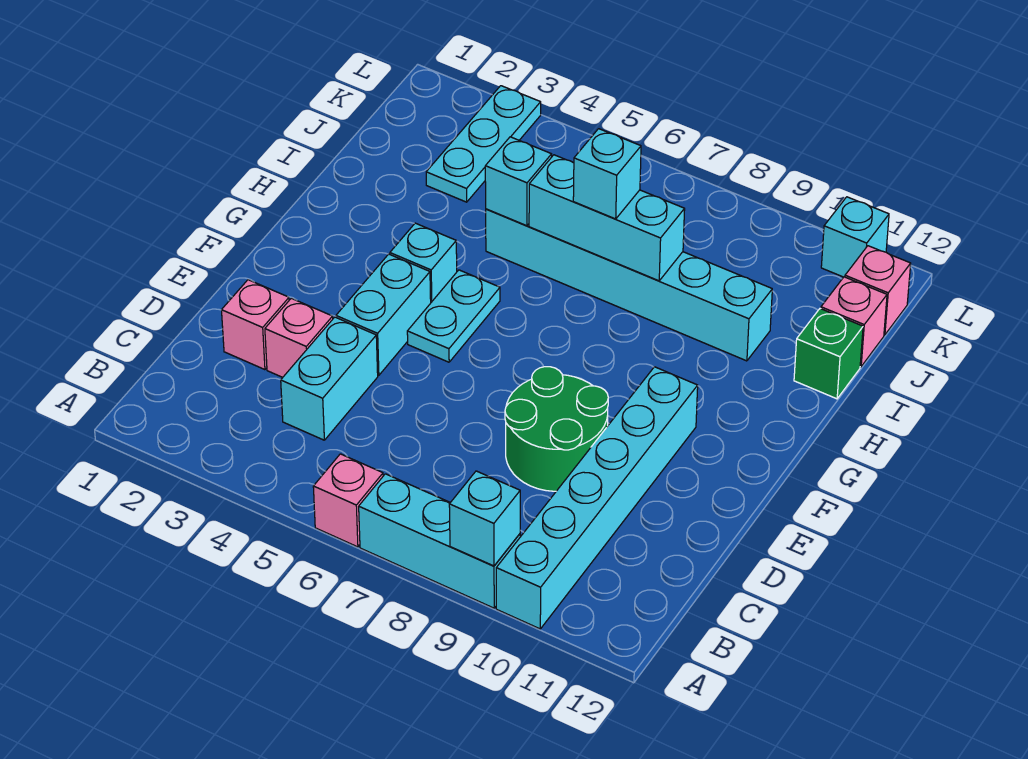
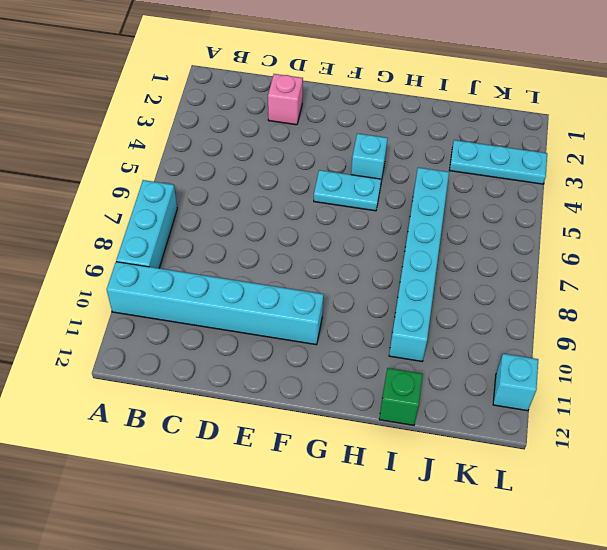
none -> pink brick A6 level 1
none -> cyan brick C4:D4 level 1
none -> pink brick D3 level 1

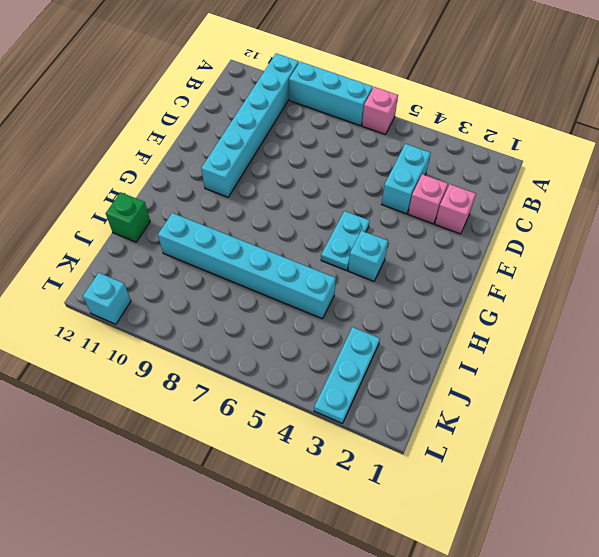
none -> green round brick D8:E9 level 1
none -> cyan brick E4:F4 level 1
none -> pink brick J12 level 1

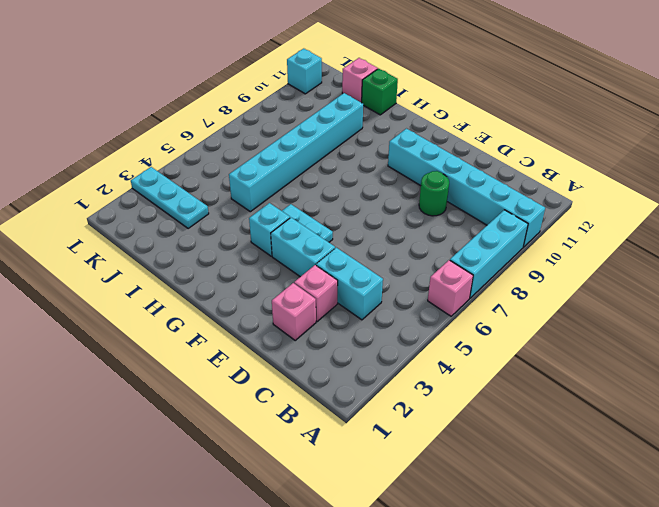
green round brick D9 level 1 -> green round brick D8:E9 level 1
none -> pink brick K12 level 1
none -> cyan brick A9 level 2
none -> cyan brick I5 level 2

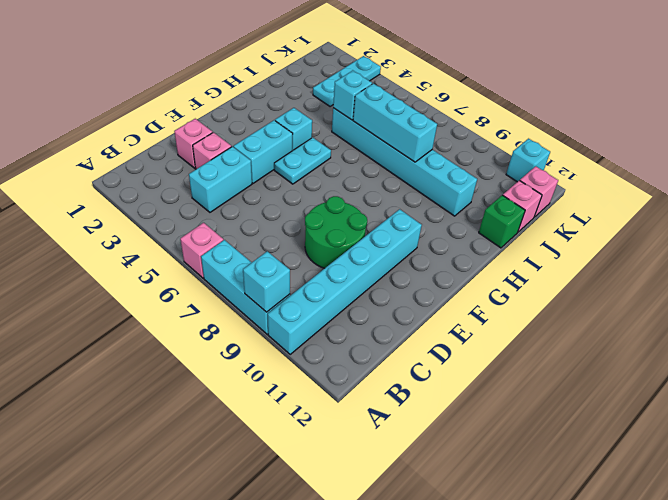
none -> cyan brick I7 level 3

